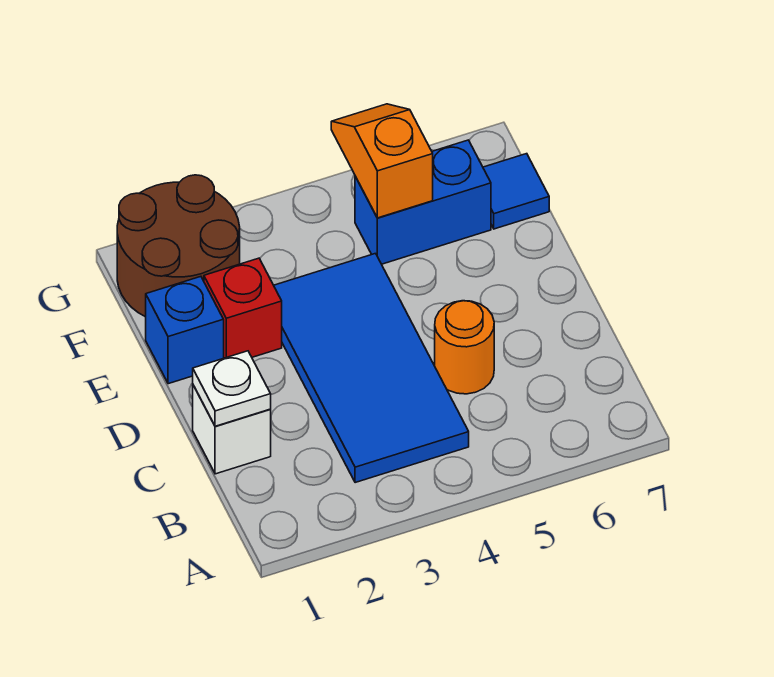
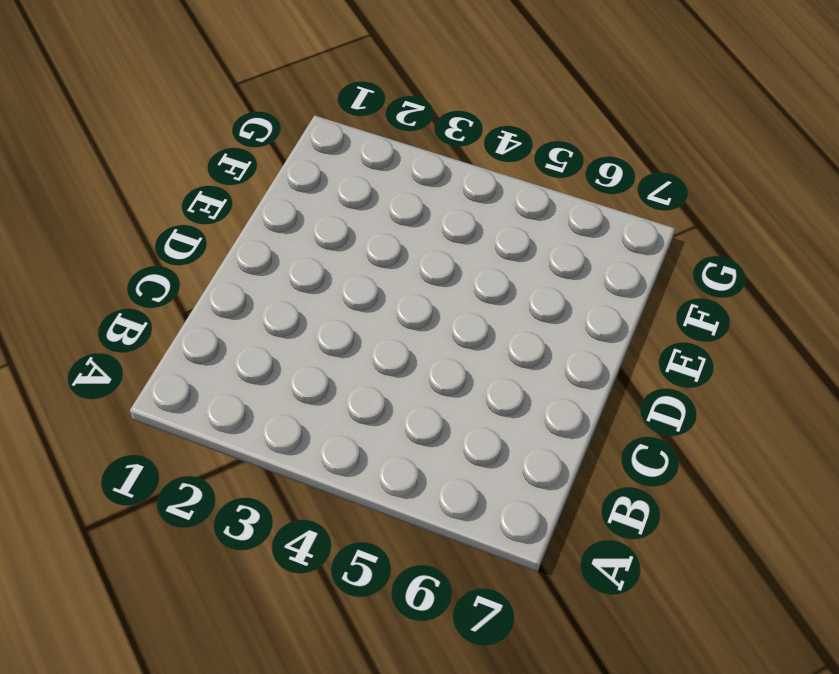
none -> blue tile B3:E4 level 1
none -> white brick C1 level 1

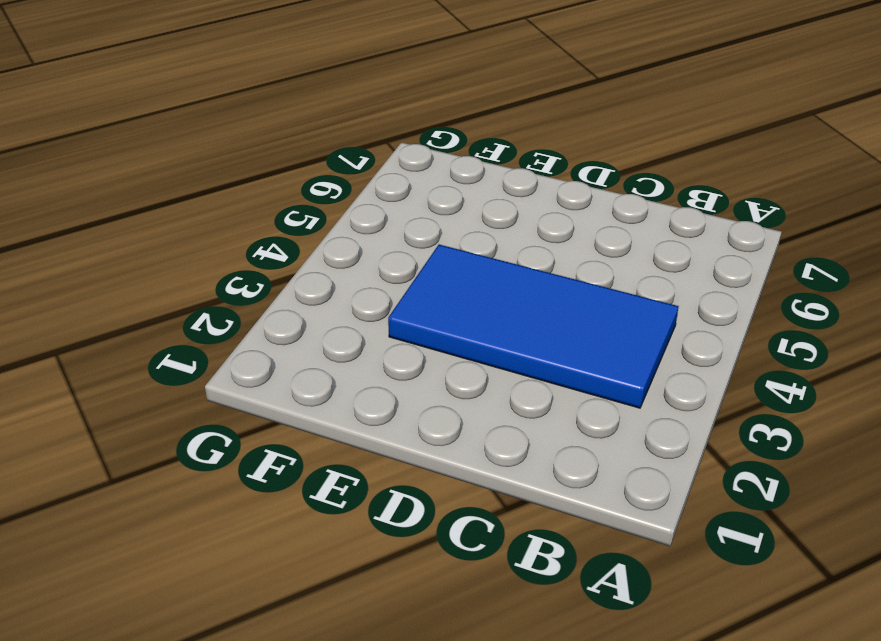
none -> white brick C1 level 1
none -> orange round brick C5 level 1

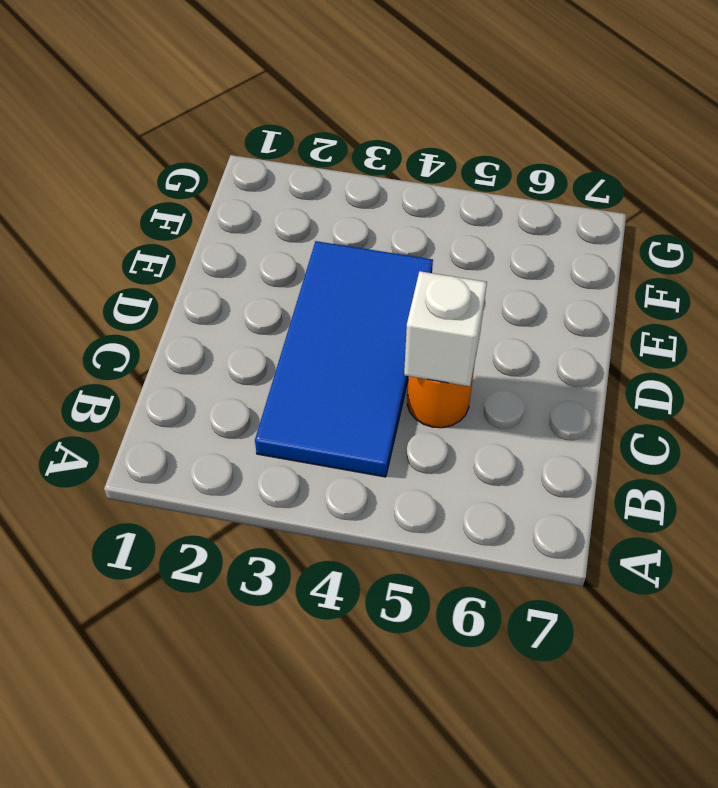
white brick C5 level 2 -> white brick C1 level 1
none -> blue brick E1 level 1
none -> red brick E2 level 1

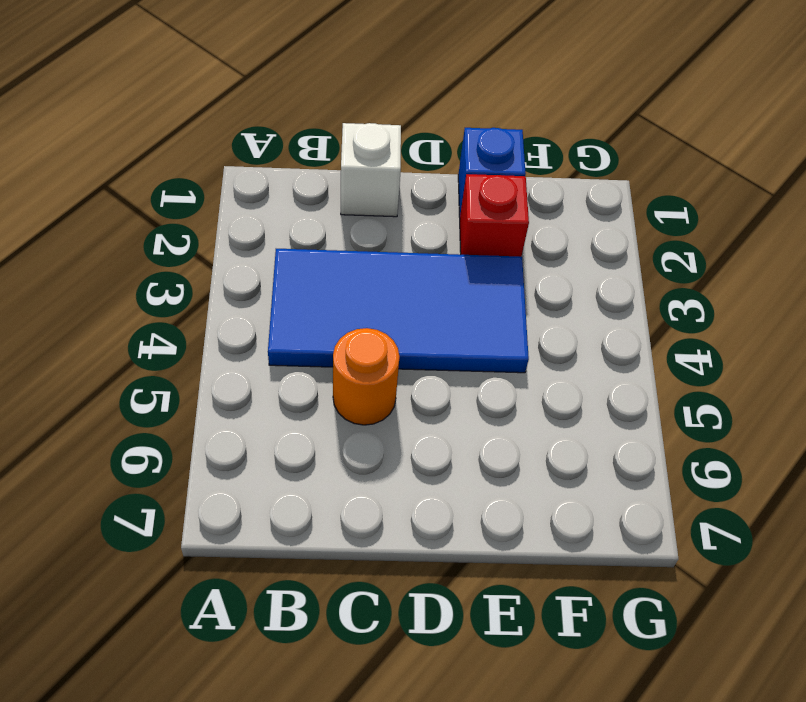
none -> brown round brick F1:G2 level 1
none -> blue brick F5:F6 level 1

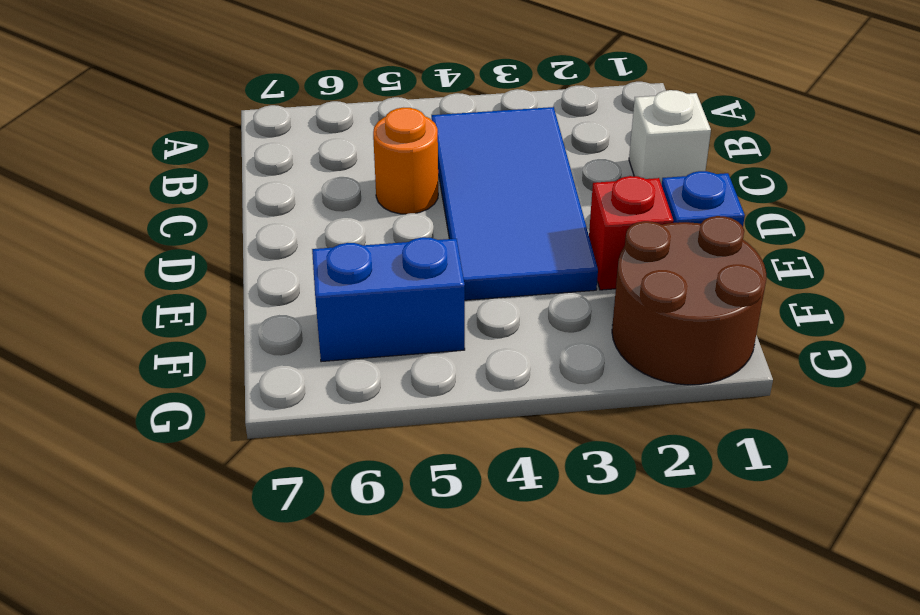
none -> blue tile F7 level 1
none -> white plate C1 level 2

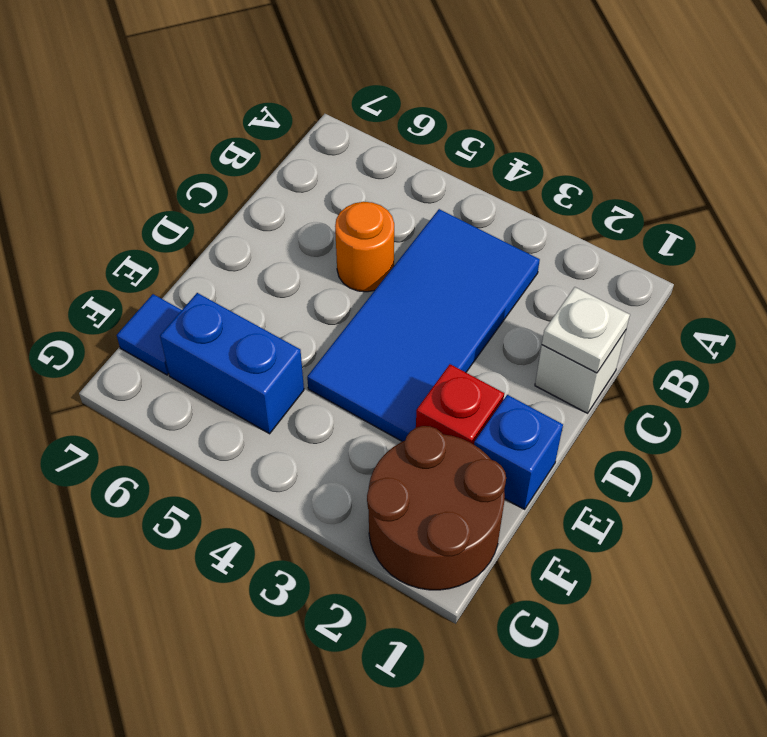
none -> orange slope F5:G5 level 2 top F

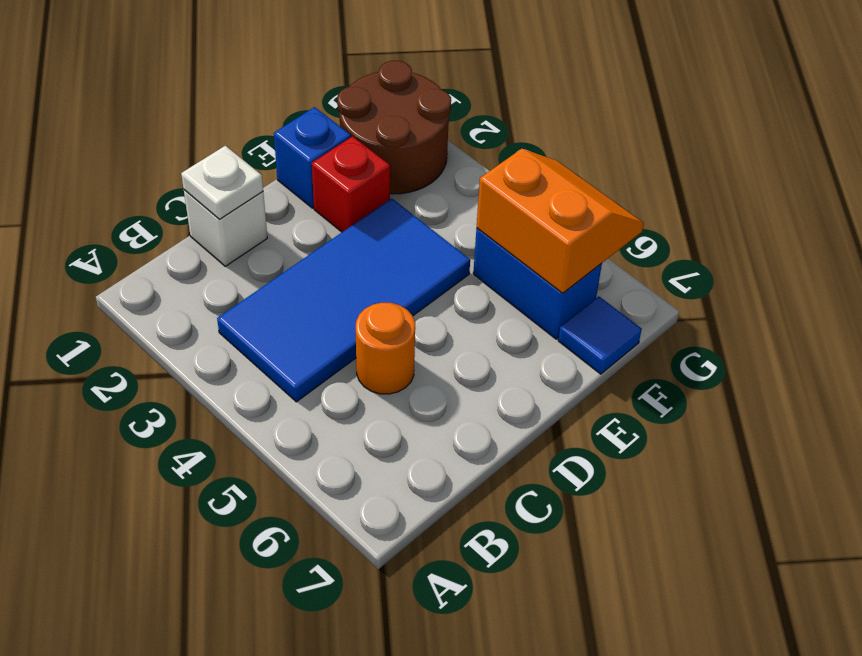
orange slope F5:G6 level 2 top F -> orange slope F5:G5 level 2 top F

